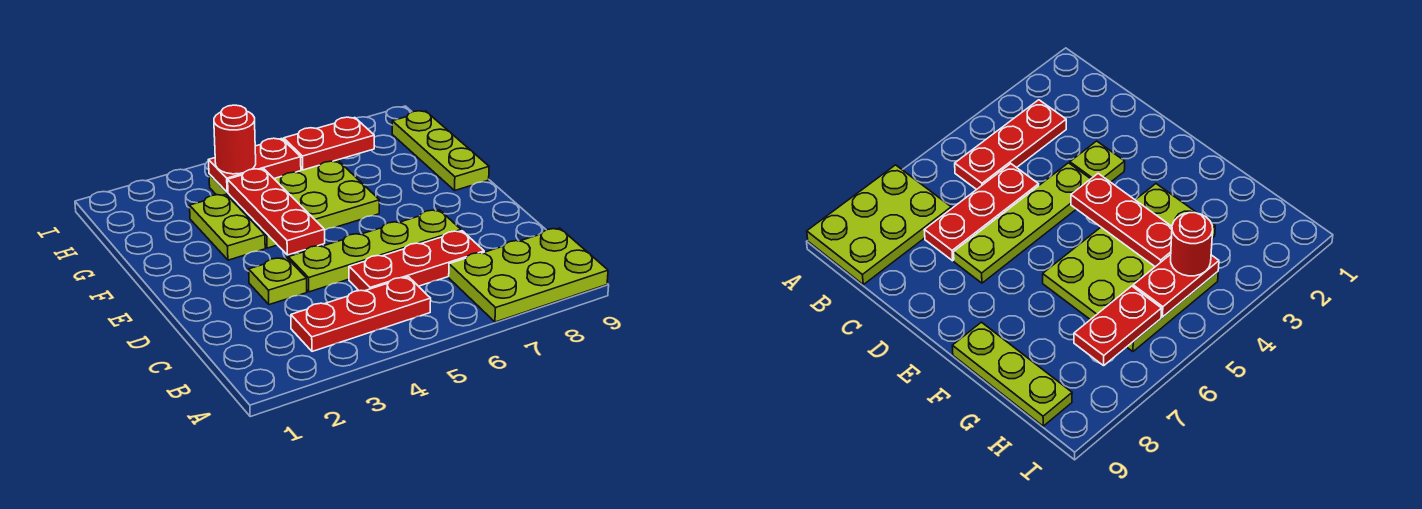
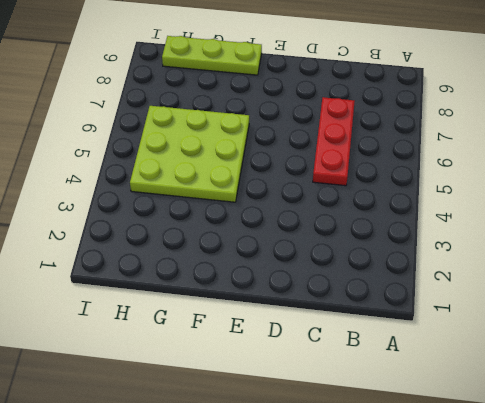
none -> lime plate A7:B9 level 1
none -> red plate B3:B5 level 1
none -> lime plate D3 level 1

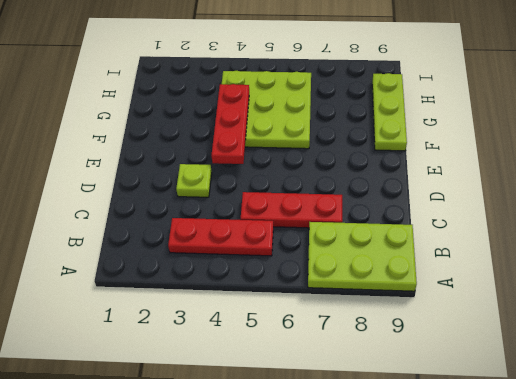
none -> lime plate D4:D7 level 1
none -> lime plate F3:G3 level 1
none -> red plate H4:H5 level 2

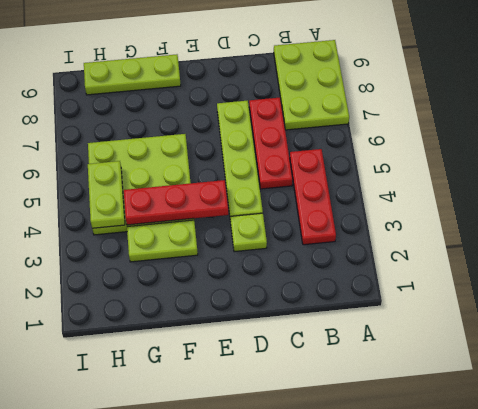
lime plate H4:H5 level 2 -> red plate H4:H5 level 2
none -> red plate H6:H7 level 2
none -> red round brick H4 level 3

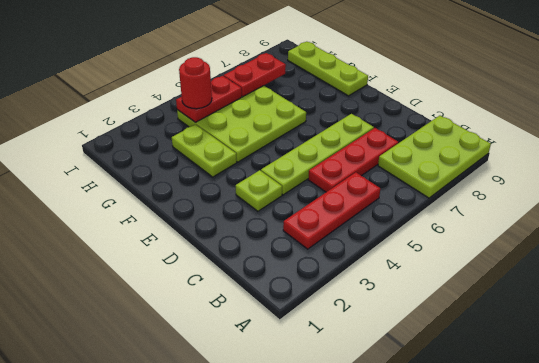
none -> red plate E4:G4 level 2

